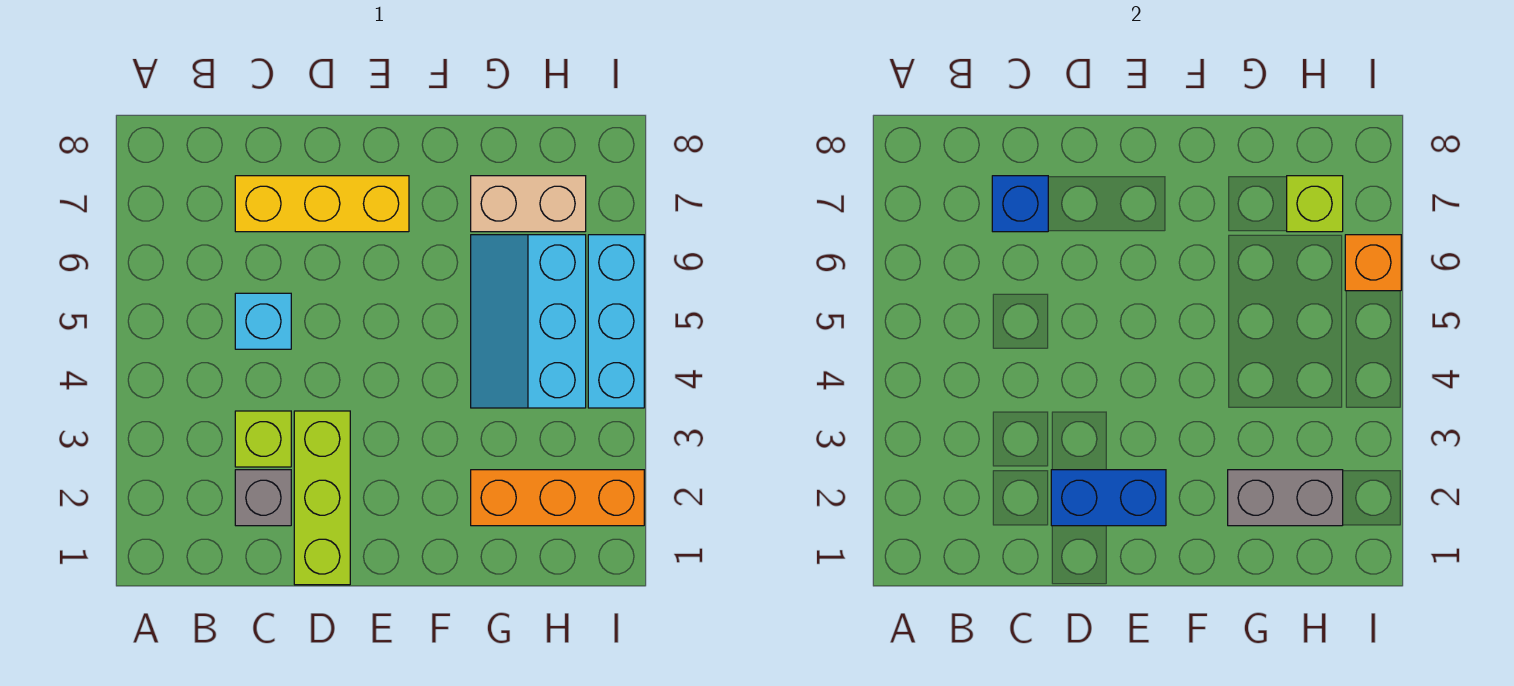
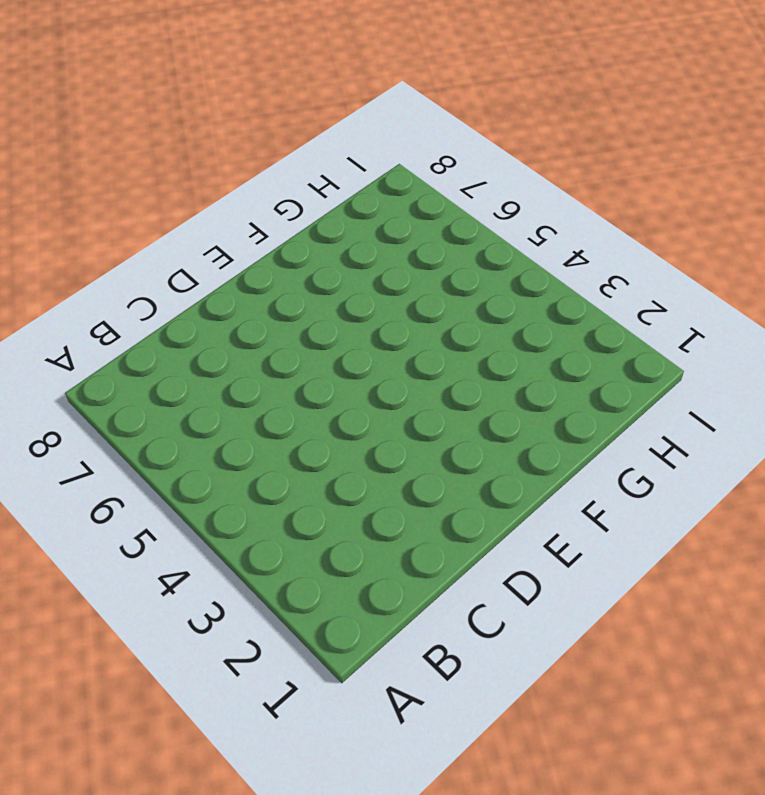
none -> grey brick C2 level 1
none -> lime brick C3 level 1
none -> cyan brick C5 level 1

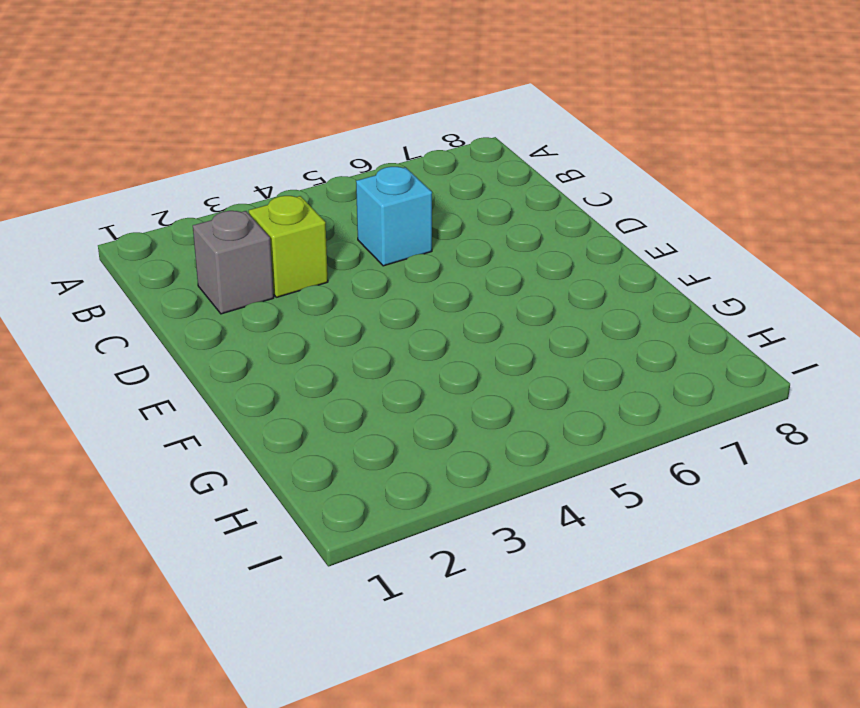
none -> yellow brick C7:E7 level 1
none -> lime brick D1:D3 level 1
none -> orange brick G2:I2 level 1

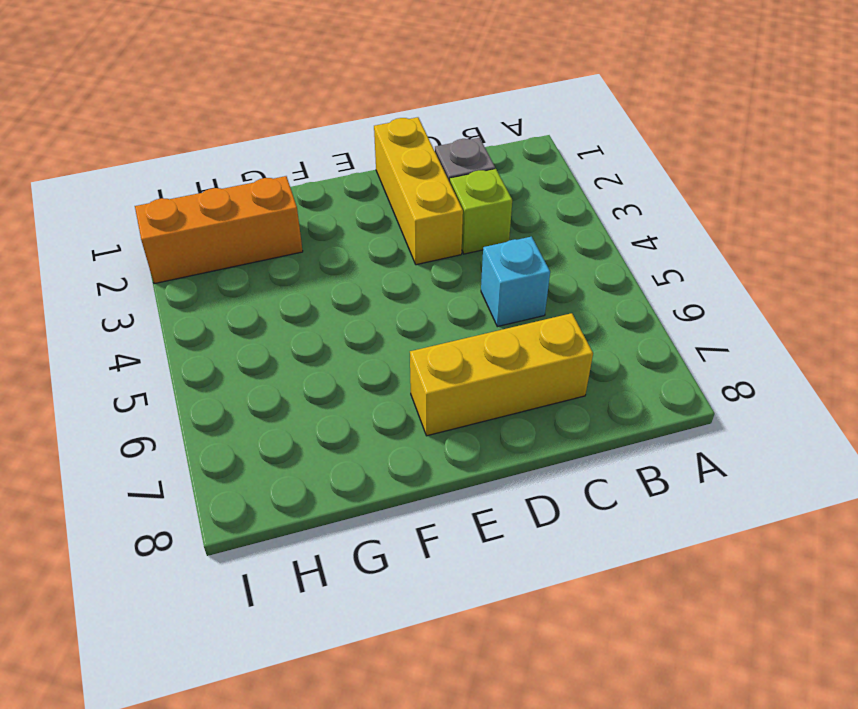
yellow brick D1:D3 level 1 -> lime brick D1:D3 level 1
none -> cyan slope G4:H6 level 1 top H
none -> tan brick G7:H7 level 1
none -> cyan brick I4:I6 level 1

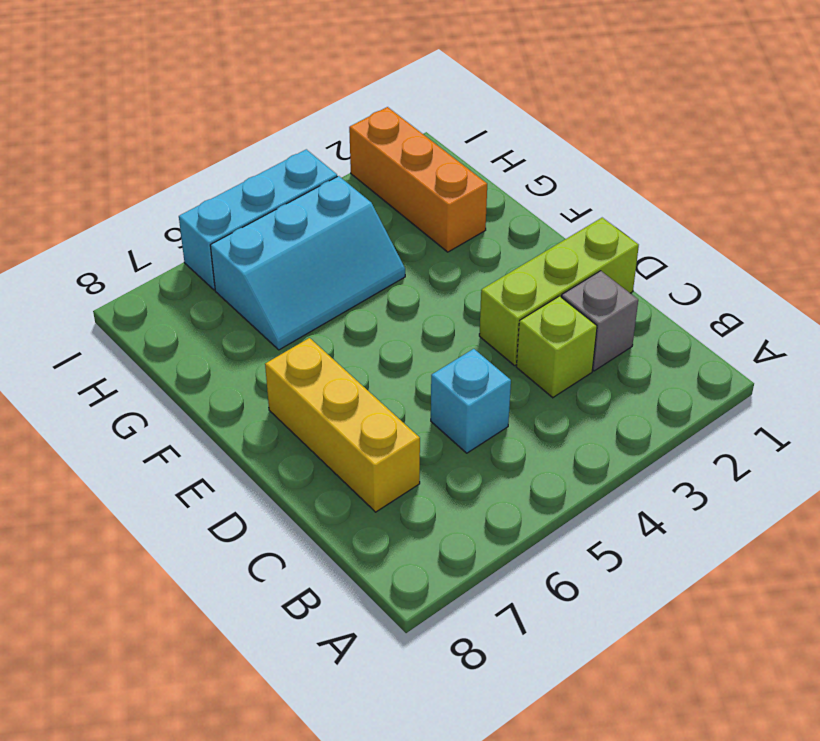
none -> tan brick G7:H7 level 1
none -> blue brick C7 level 2
none -> blue brick D2:E2 level 2

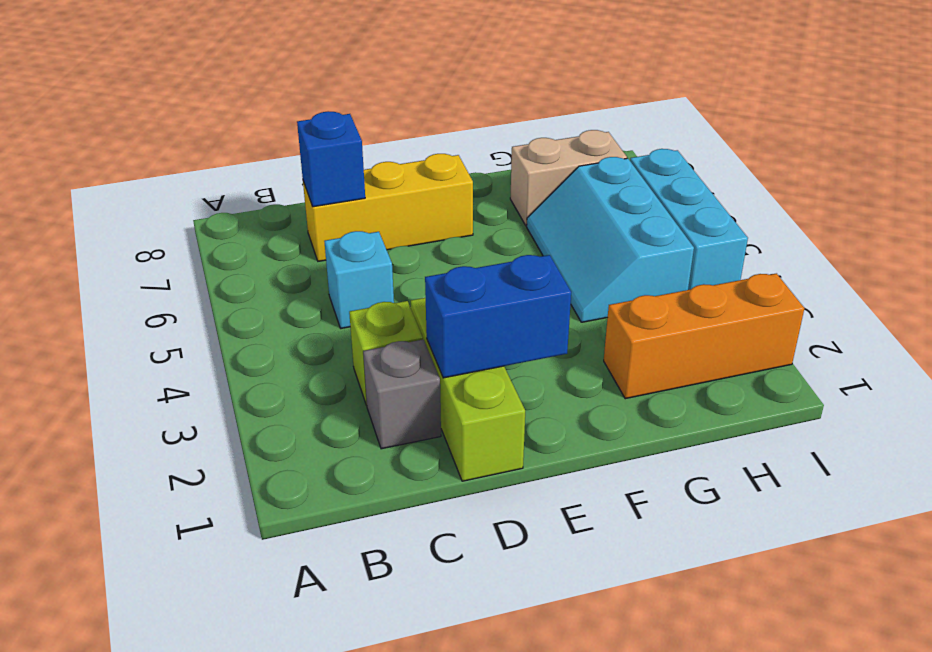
none -> grey brick G2:H2 level 2
none -> lime brick H7 level 2
none -> orange brick I6 level 2

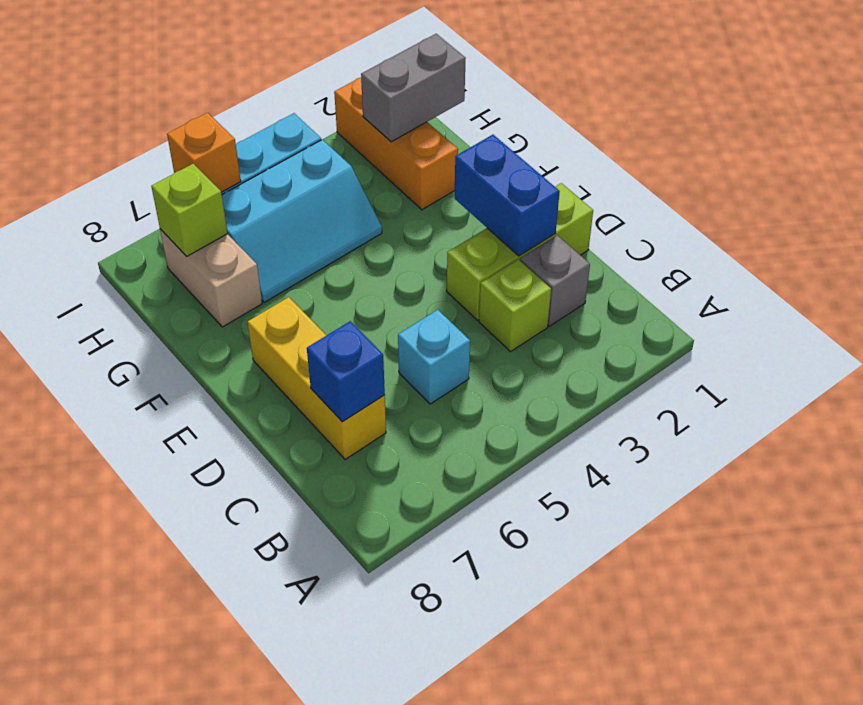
grey brick H1:H2 level 2 -> grey brick G2:H2 level 2

